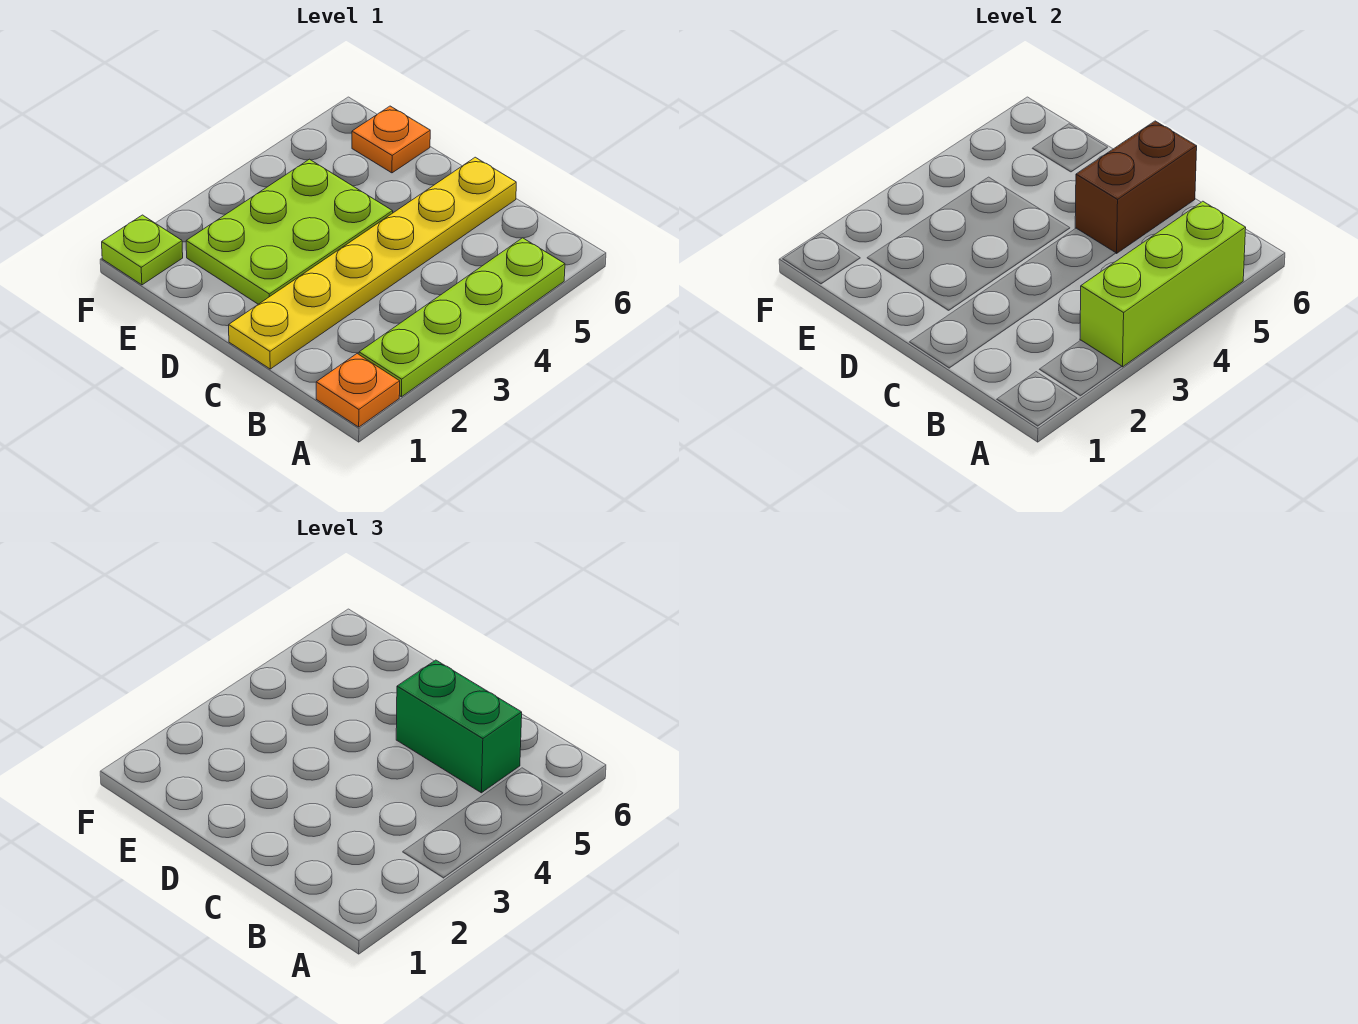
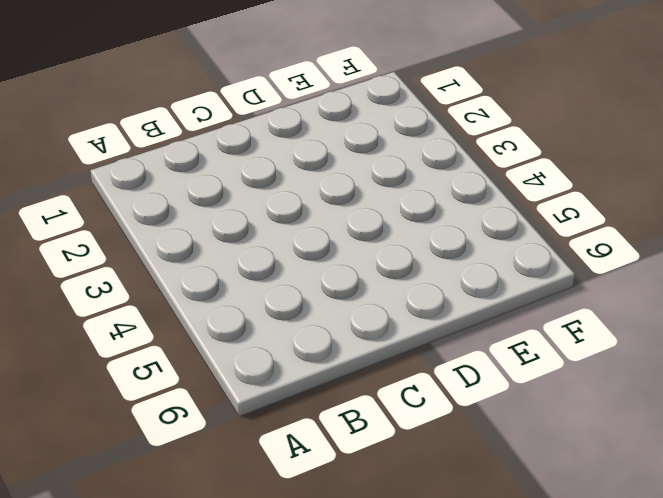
none -> orange plate A1 level 1
none -> lime plate A2:A5 level 1

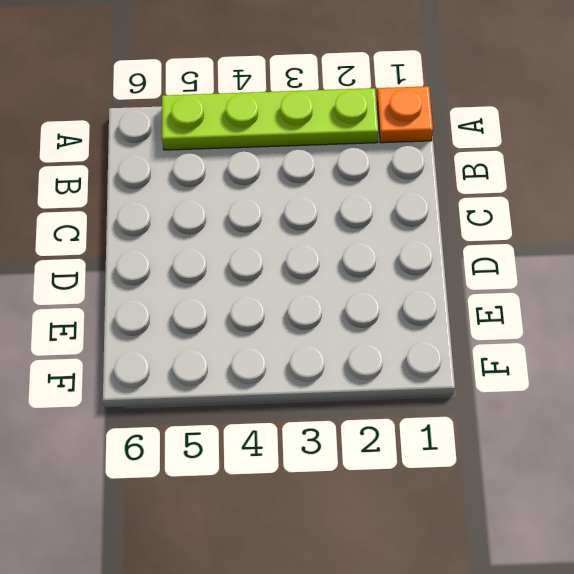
none -> yellow plate C1:C6 level 1
none -> lime plate D2:E4 level 1

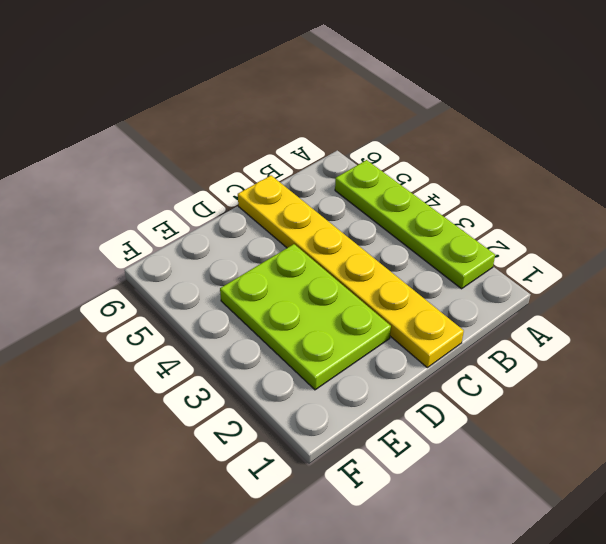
none -> orange plate A1 level 1
none -> orange plate E6 level 1

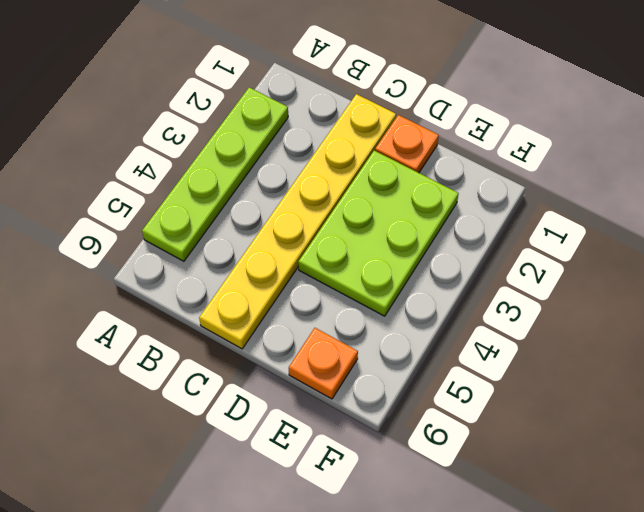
orange plate D1 level 1 -> orange plate A1 level 1
none -> lime plate F1 level 1
none -> lime brick A3:A5 level 2

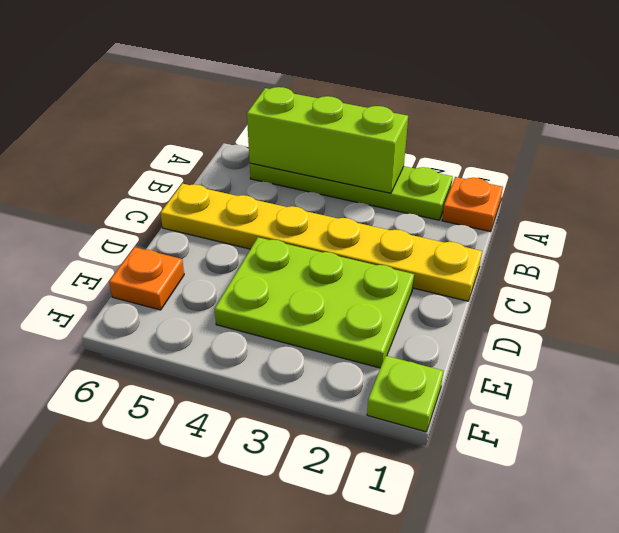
none -> brown brick C5:C6 level 2
none -> green brick B5:C5 level 3

